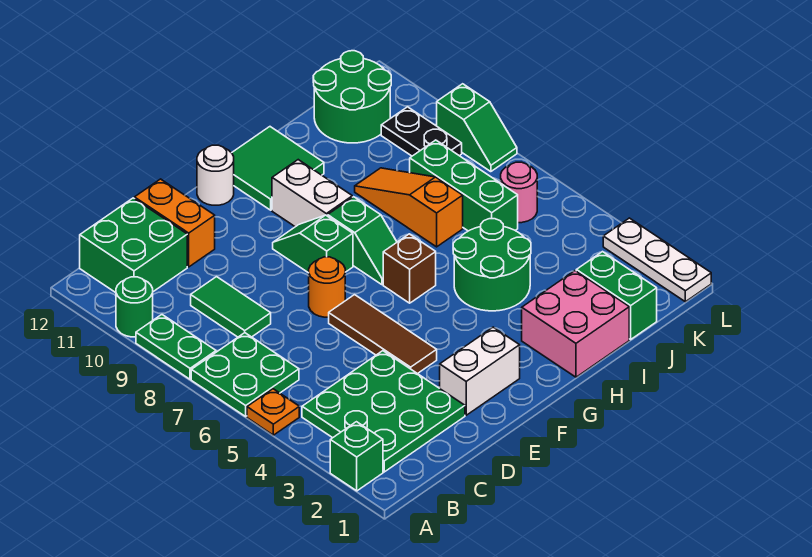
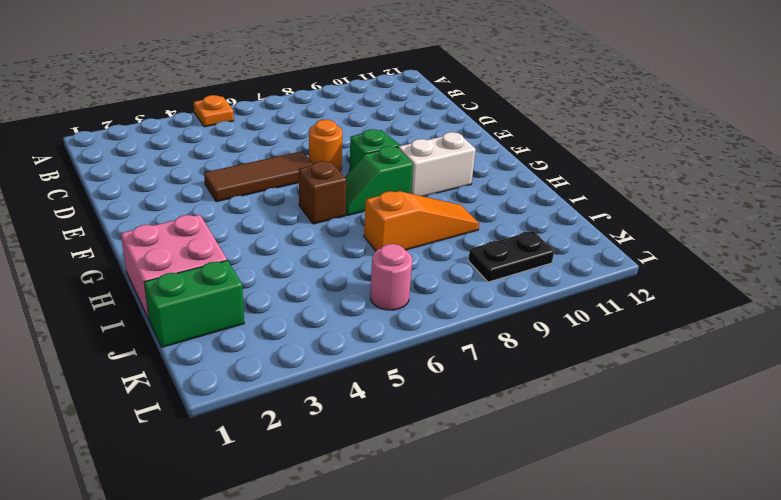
none -> green brick A2 level 1
none -> green plate A6:B7 level 1
none -> green plate A8:A9 level 1

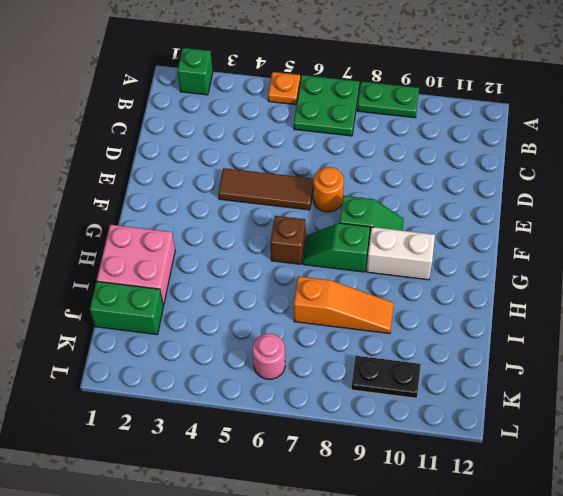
none -> green round brick A10 level 1
none -> green plate B2:D4 level 1
none -> green brick B11:C12 level 1

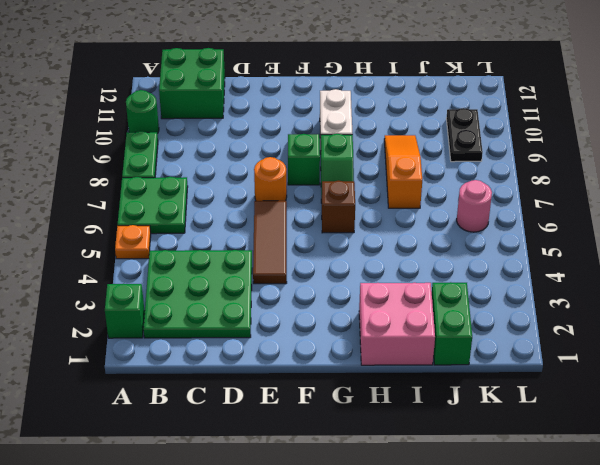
none -> green tile C8:C9 level 1
none -> orange brick D11:D12 level 1
none -> white brick E2:F2 level 1

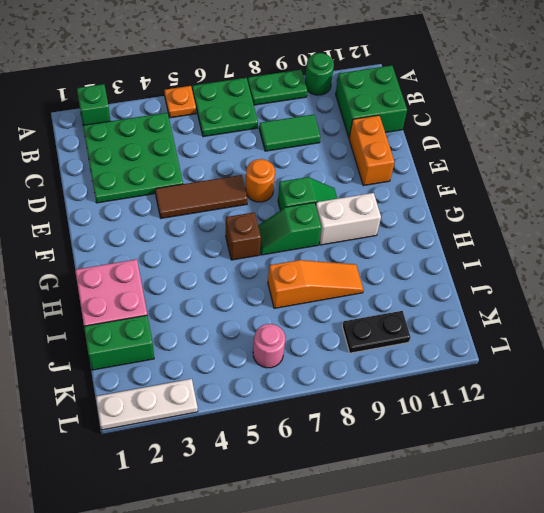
orange brick D11:E11 level 1 -> orange brick D11:D12 level 1
none -> white brick E2:F2 level 1
none -> white round brick F12 level 1
none -> green tile G11:H12 level 1

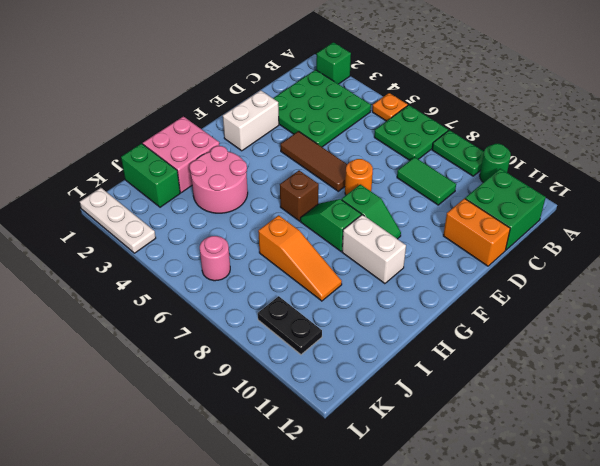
pink round brick H3:I4 level 1 -> green round brick H4:I5 level 1
none -> white round brick F12 level 1
none -> green tile G11:H12 level 1
none -> green brick J6:J8 level 1

